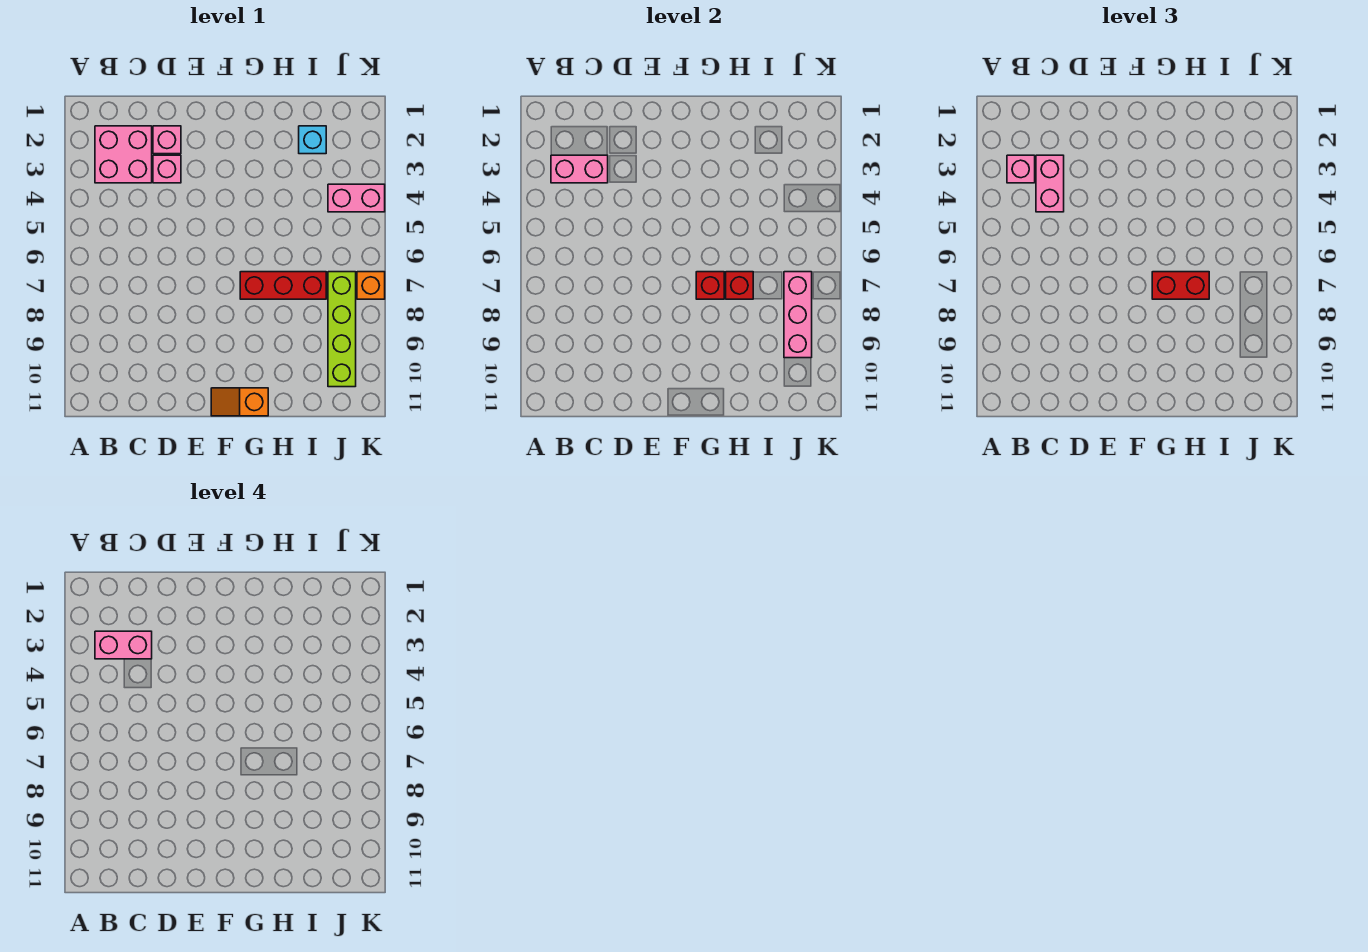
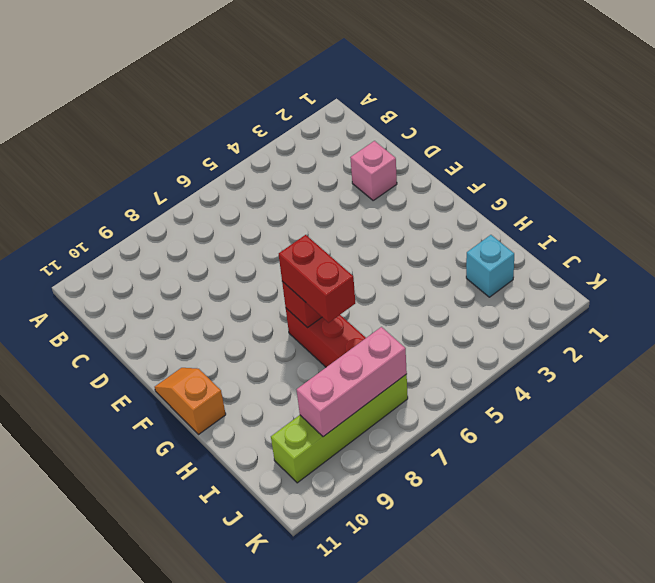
none -> pink brick B2:C3 level 1
none -> pink brick D3 level 1
none -> pink brick J4:K4 level 1

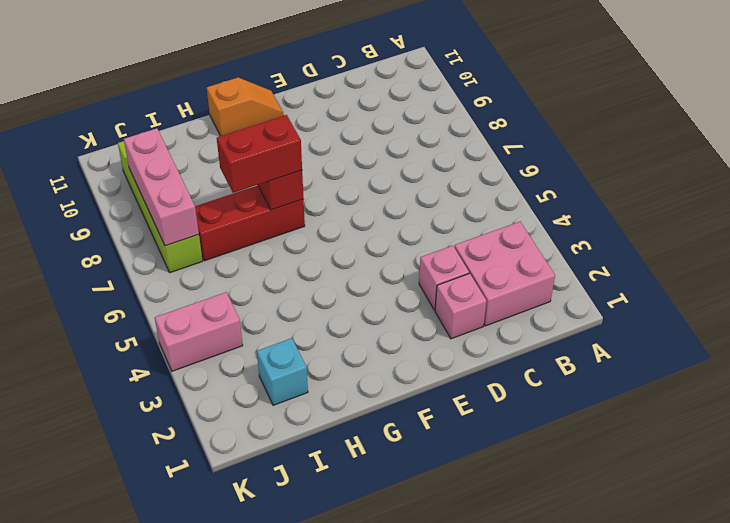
none -> orange brick K7 level 1
none -> pink brick B3:C3 level 2
none -> red brick H7 level 2

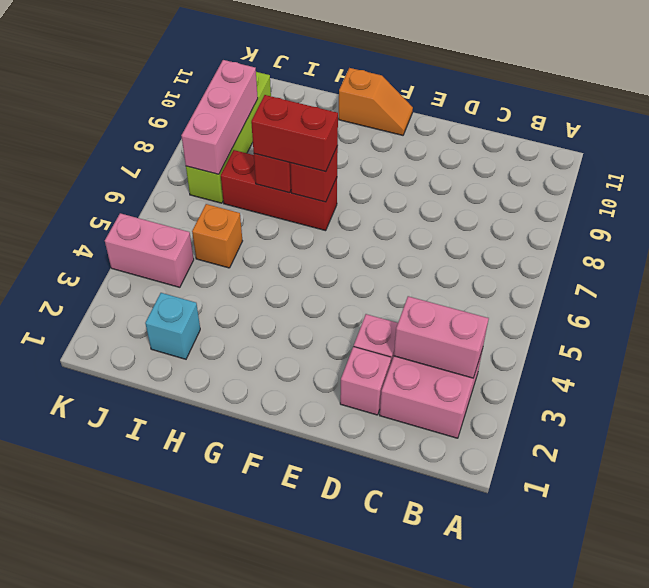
orange brick I5 level 1 -> orange brick K7 level 1
none -> pink brick B3 level 3
none -> pink brick C3:C4 level 3
none -> pink brick B3:C3 level 4

